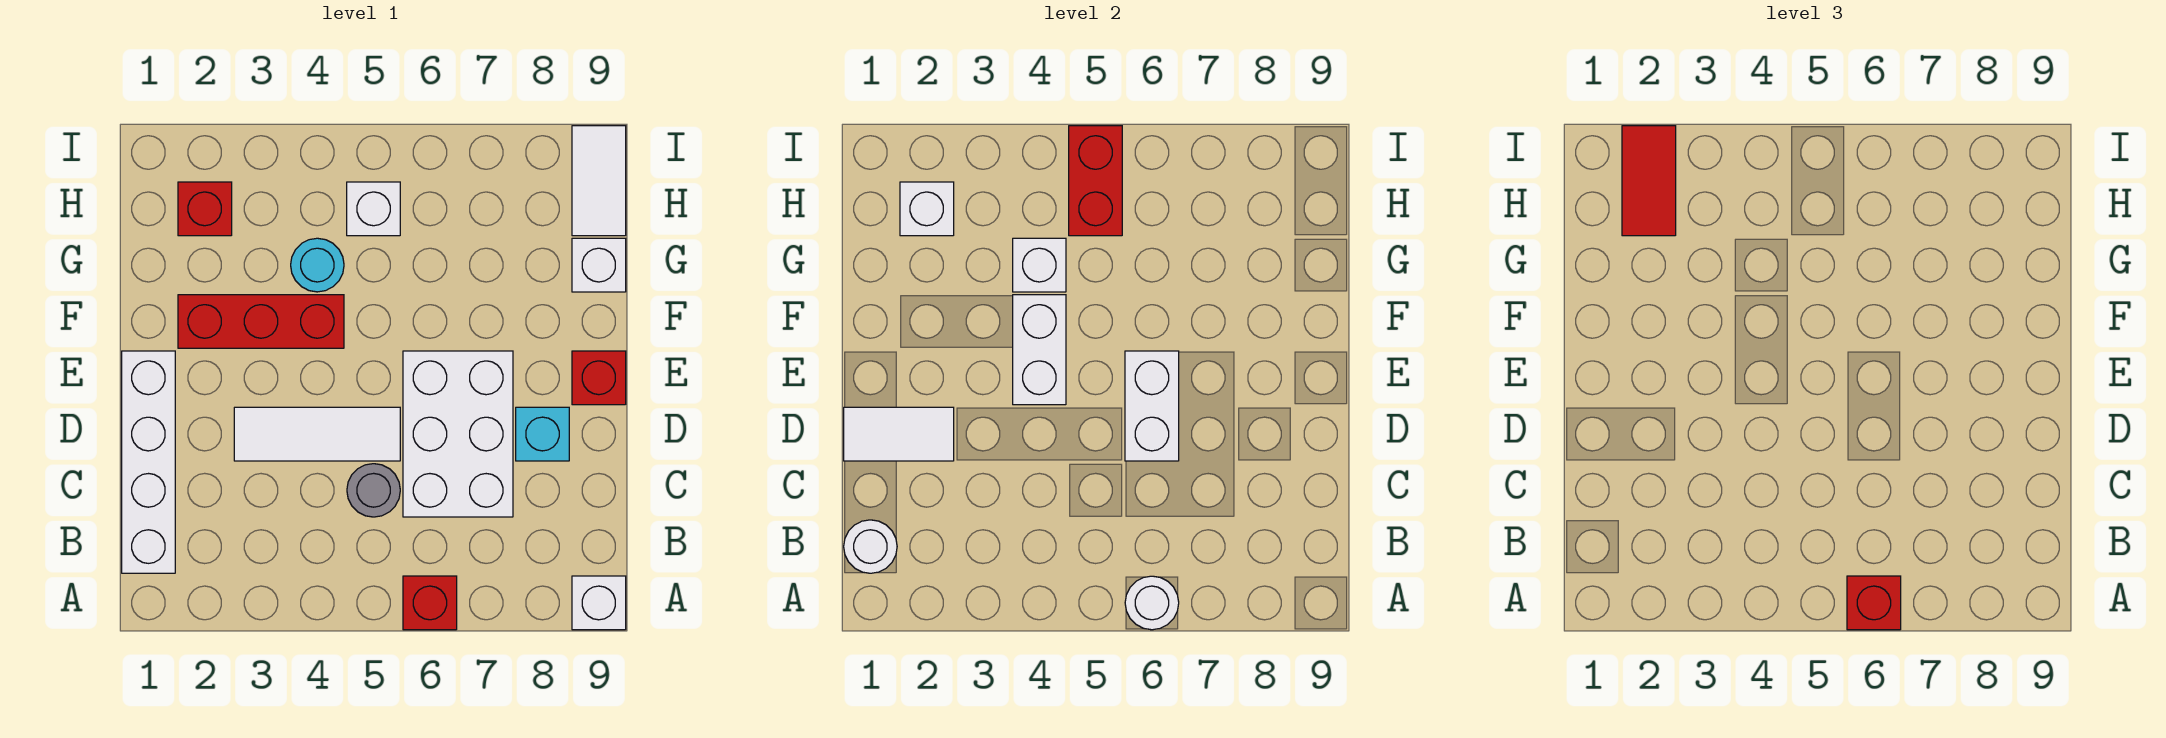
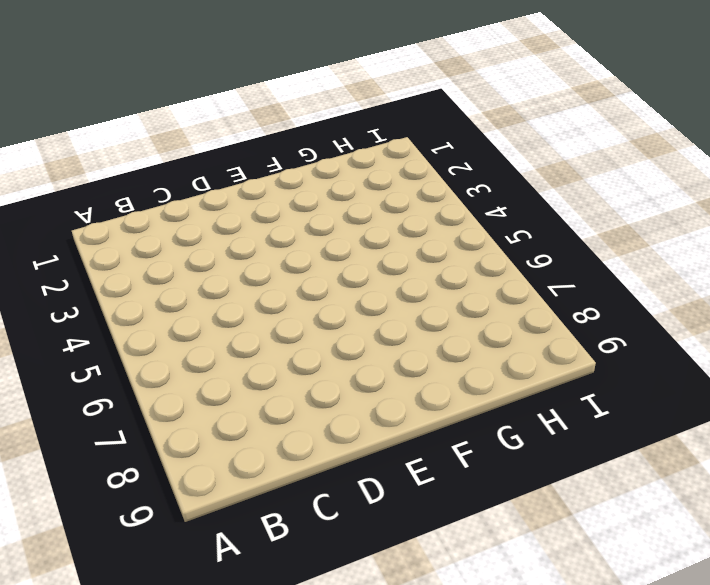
none -> red brick A6 level 1
none -> white brick A9 level 1
none -> white brick B1:E1 level 1

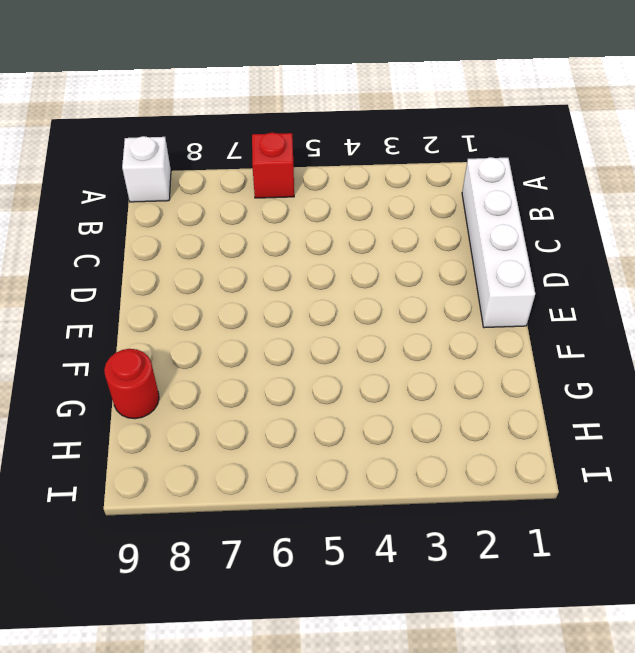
red round brick G9 level 1 -> white brick G9 level 1
none -> grey round brick C5 level 1
none -> white brick C6:E7 level 1
none -> white tile D3:D5 level 1

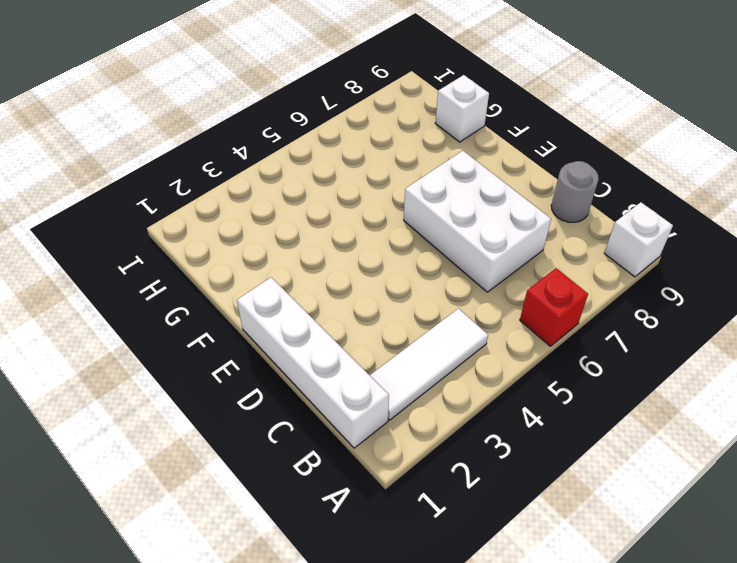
white tile B2:B4 level 1 -> white tile D3:D5 level 1
grey round brick C9 level 1 -> grey round brick C5 level 1
none -> cyan brick D8 level 1
none -> red brick E9 level 1
none -> red brick F2:F4 level 1

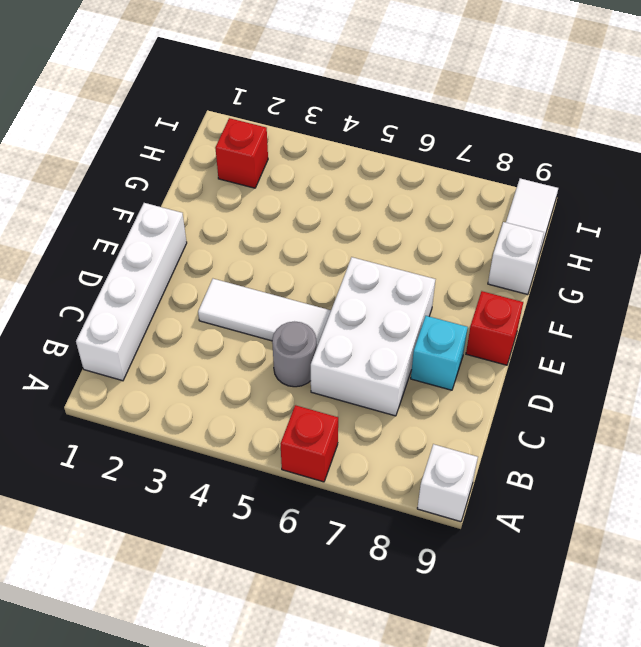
none -> red brick F2:F4 level 1
none -> cyan round brick G4 level 1
none -> white brick H5 level 1

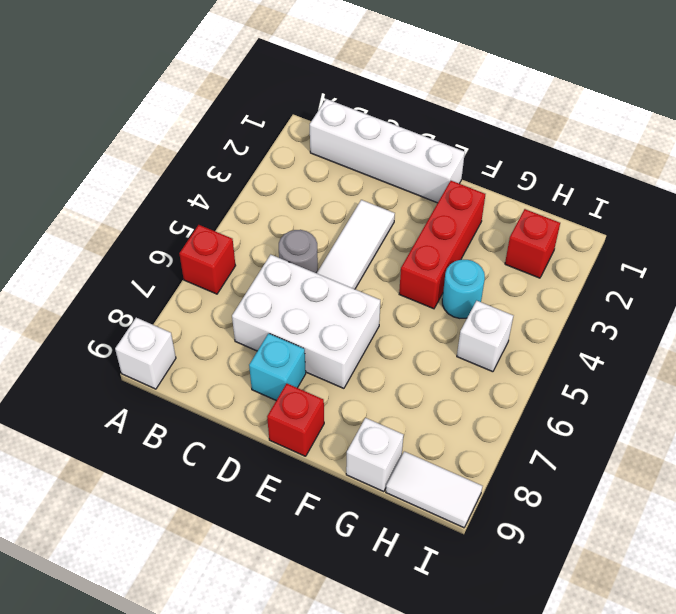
none -> white round brick A6 level 2
none -> white round brick B1 level 2
none -> white tile D1:D2 level 2

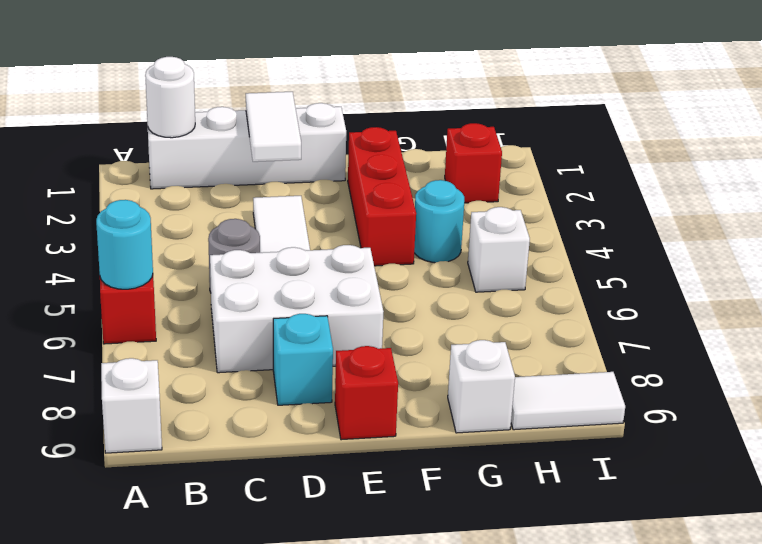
cyan round brick A6 level 2 -> white round brick A6 level 2
none -> white brick D6:E6 level 2
none -> white brick E4:F4 level 2
none -> white brick G4 level 2

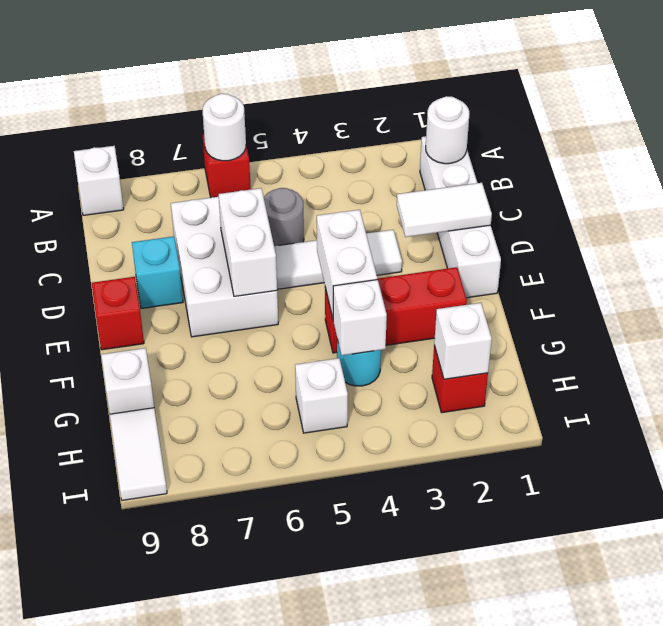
none -> red brick H5:I5 level 2
none -> red brick A6 level 3
none -> red tile H2:I2 level 3

